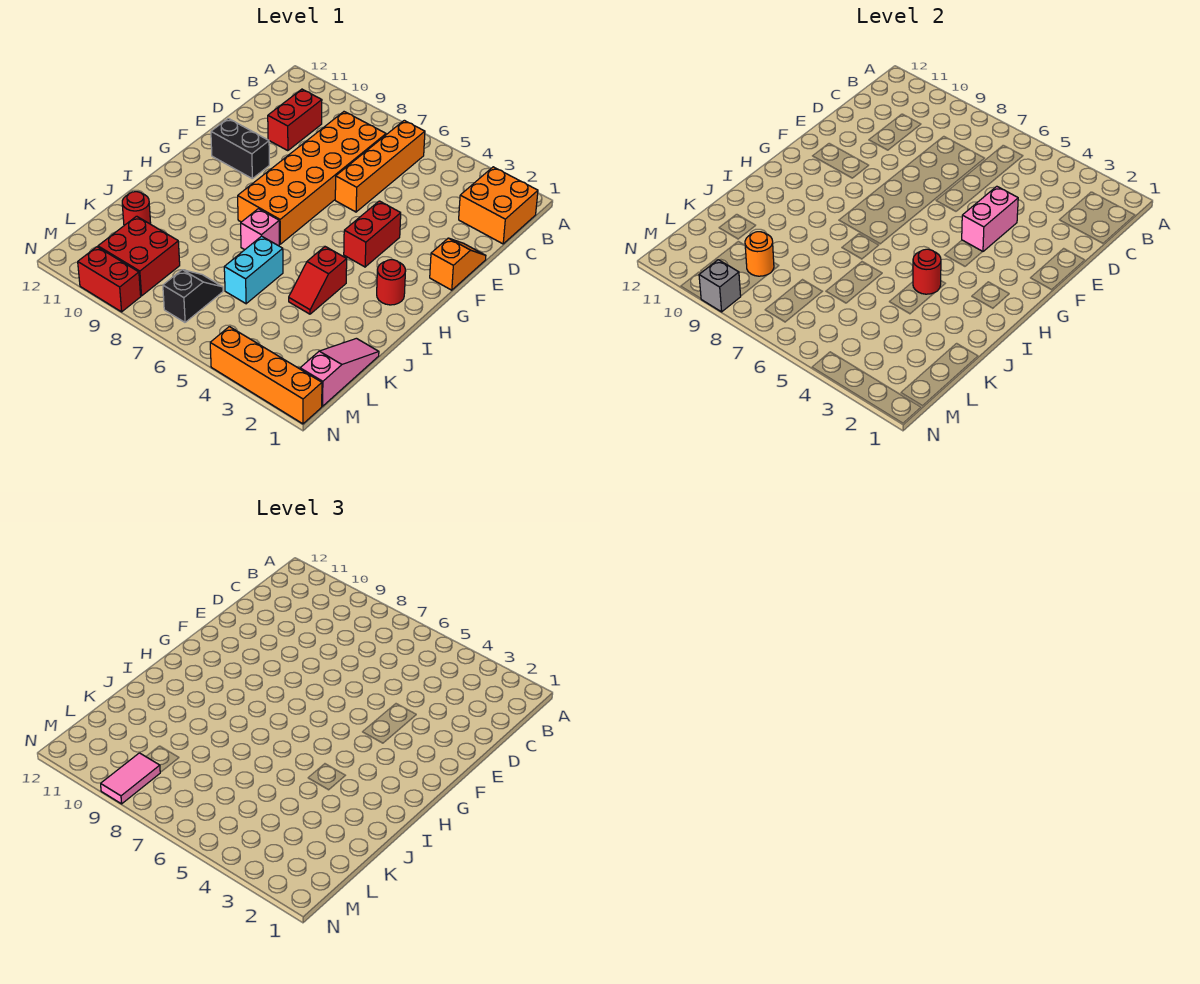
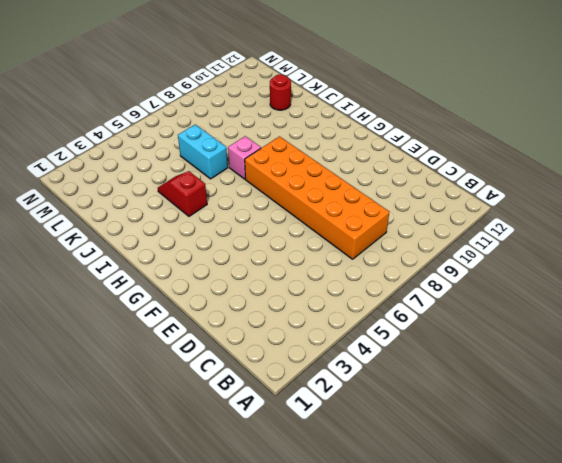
none -> orange brick B1:C2 level 1
none -> orange brick B6:E6 level 1
none -> red brick C10:D10 level 1

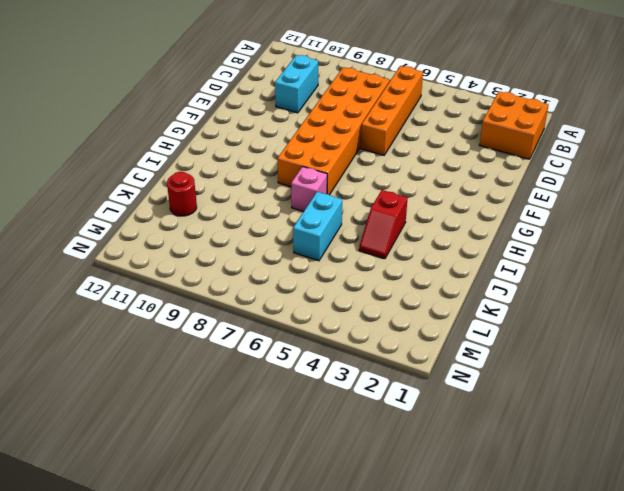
cyan brick C10:D10 level 1 -> red brick C10:D10 level 1
none -> orange slope E1:F1 level 1 top F
none -> red brick F4:G4 level 1
none -> black brick F10:F11 level 1

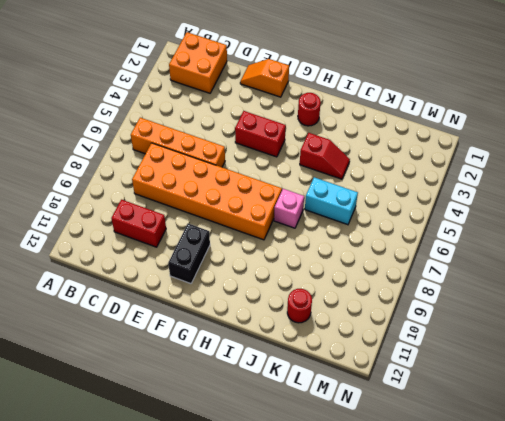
none -> pink slope K1:M1 level 1 top M
none -> black slope L7:M7 level 1 top M
none -> red brick L9:M10 level 1

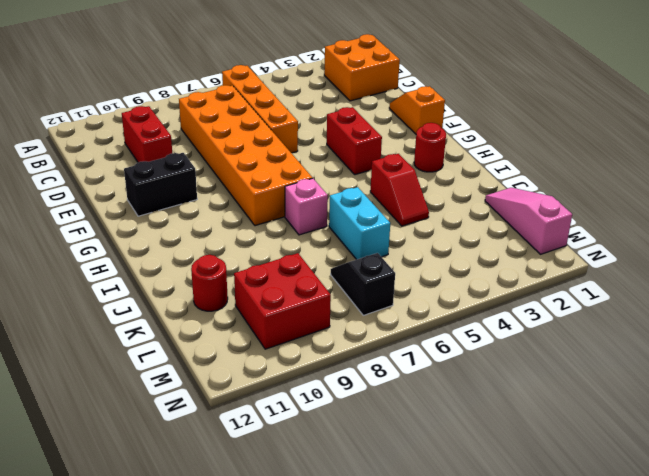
none -> orange brick N1:N4 level 1
none -> red brick N9:N10 level 1
none -> pink brick E4:F4 level 2

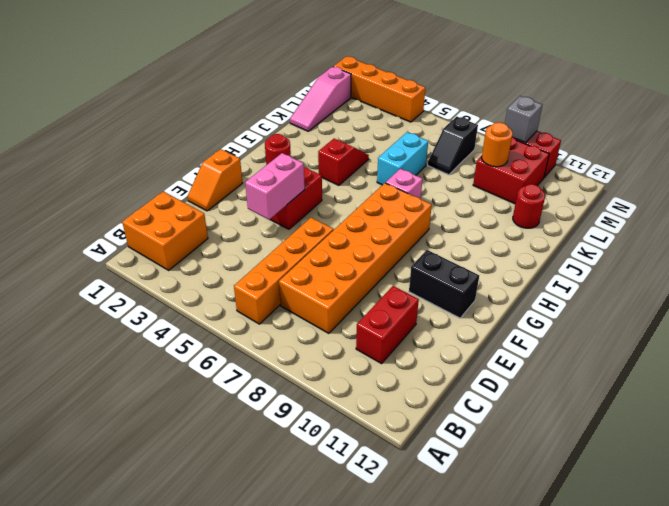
none -> red round brick I4 level 2
none -> pink tile M9:N9 level 3

